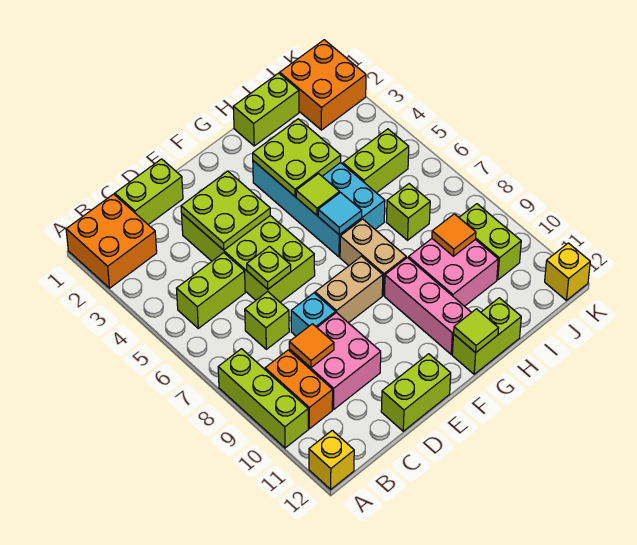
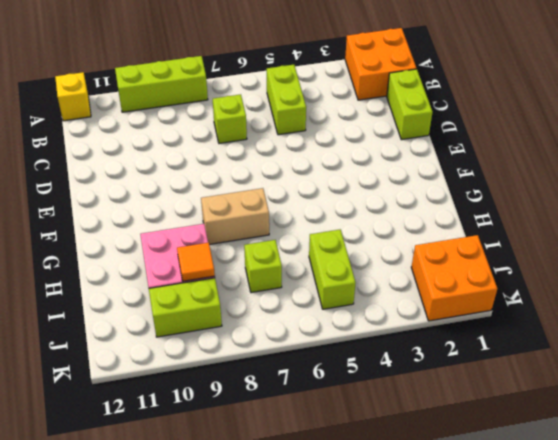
none -> orange brick B9:B10 level 1
none -> pink brick C9:D10 level 1
none -> lime brick D3:E6 level 1
none -> cyan brick D8 level 1

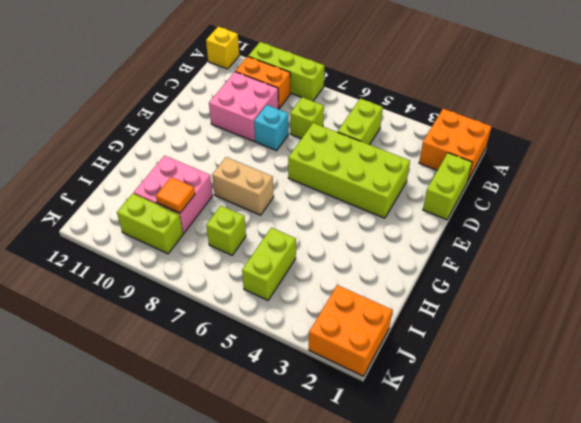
none -> lime brick D12:E12 level 1
none -> tan brick E8:F8 level 1
none -> cyan brick G3:H6 level 1
none -> pink brick G9:G11 level 1

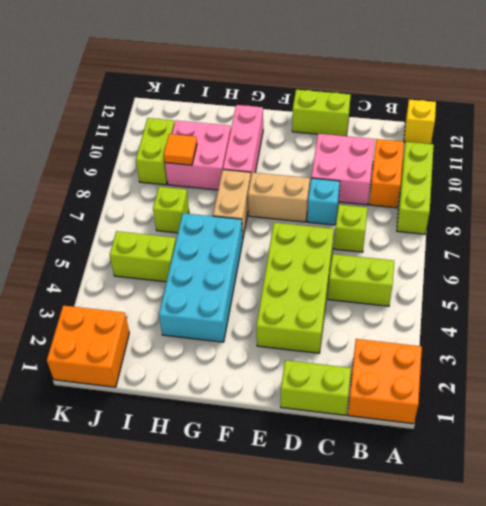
none -> lime brick G12:H12 level 1
none -> lime brick H1:I1 level 1
none -> yellow brick K12 level 1
none -> orange tile C9 level 2

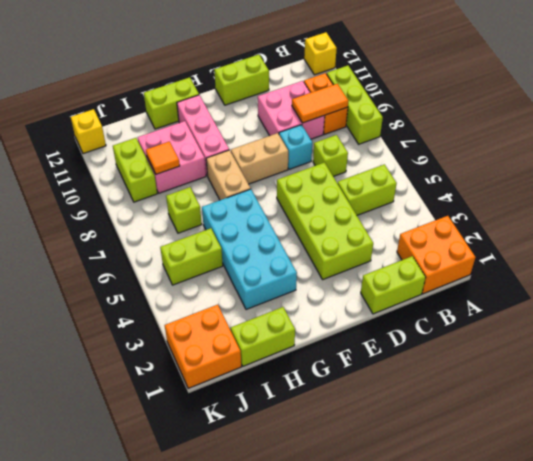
orange tile B9:C9 level 2 -> orange tile C9 level 2
none -> lime plate D3:E4 level 2
none -> lime plate D6 level 2
none -> lime plate G3:H4 level 2
none -> lime tile G5 level 2

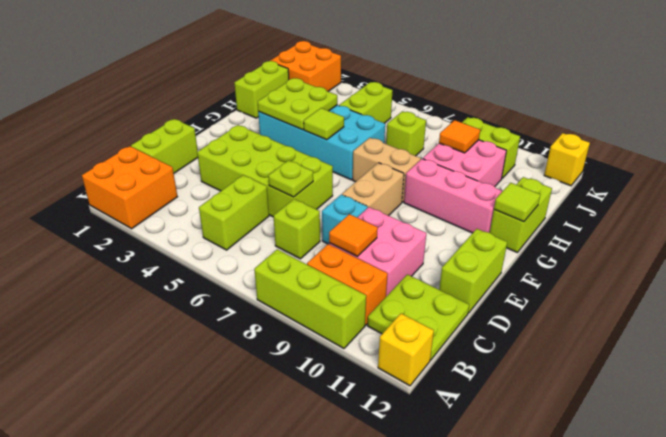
lime plate B11:C12 level 1 -> lime plate D3:E4 level 2
none -> cyan tile G6 level 2

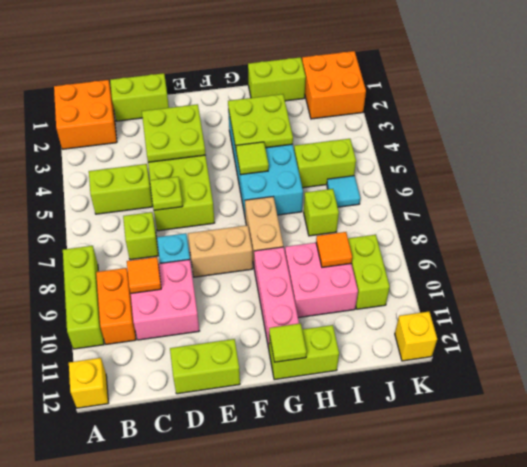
cyan tile J6 level 1 -> cyan tile G6 level 2

